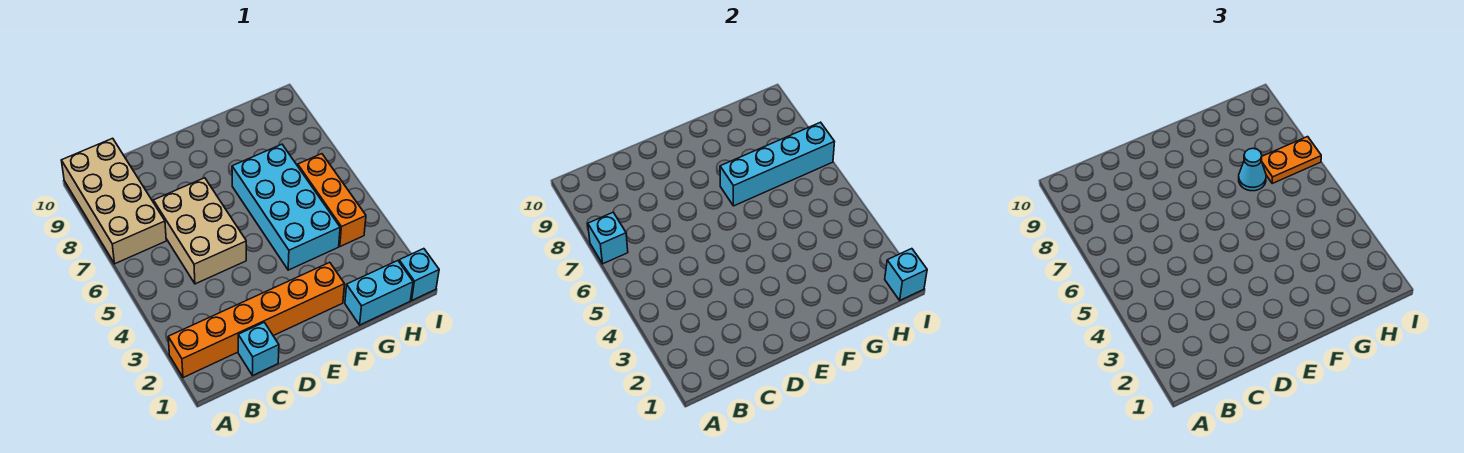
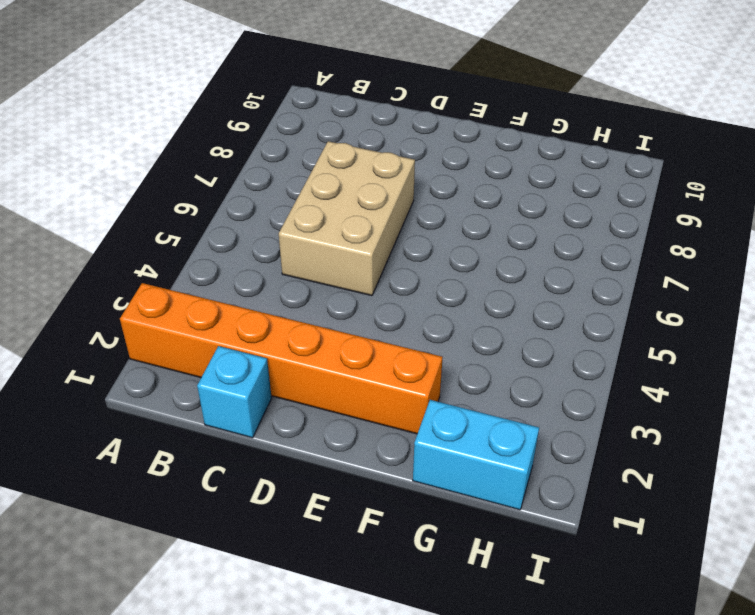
none -> tan brick A7:B10 level 1
none -> cyan brick F4:G7 level 1
none -> orange brick H4:H6 level 1

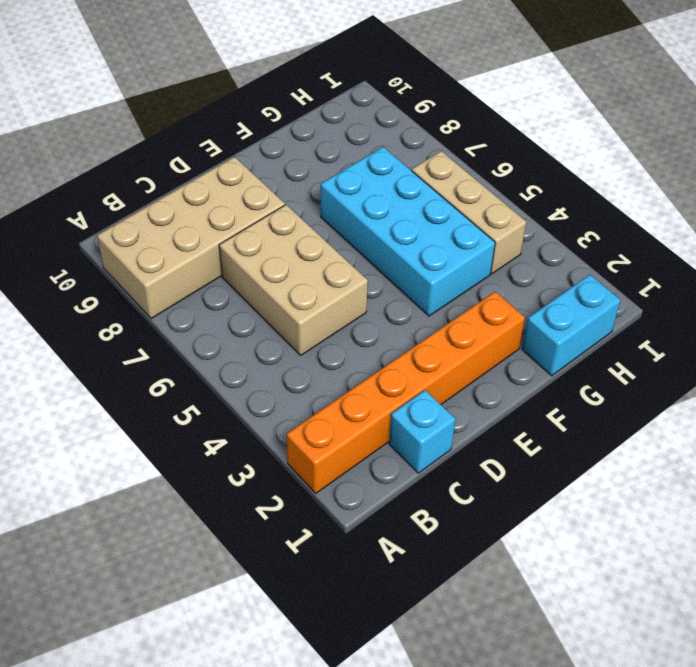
tan brick A8:D9 level 1 -> tan brick A7:B10 level 1
tan brick H4:H6 level 1 -> orange brick H4:H6 level 1
none -> cyan brick I1 level 1
none -> cyan brick A7 level 2
none -> cyan brick F7:I7 level 2

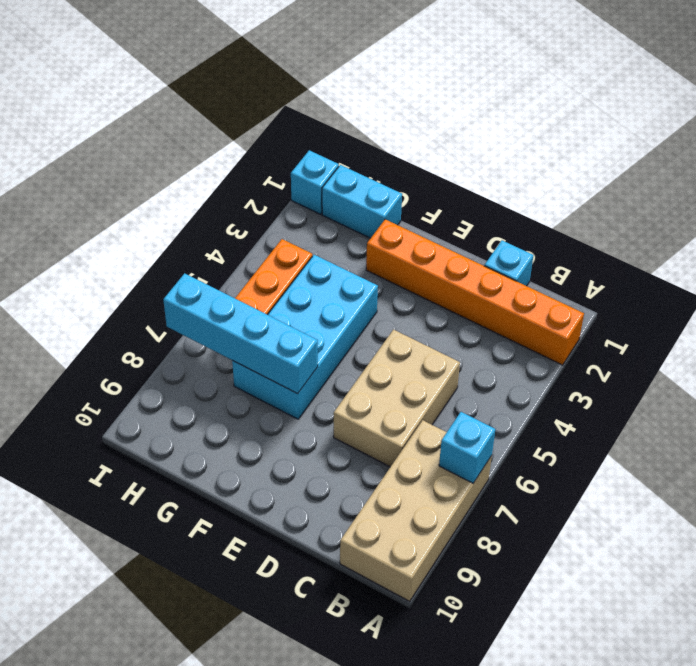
none -> cyan brick I1 level 2
none -> cyan cone G7 level 3
none -> orange plate H7:I7 level 3

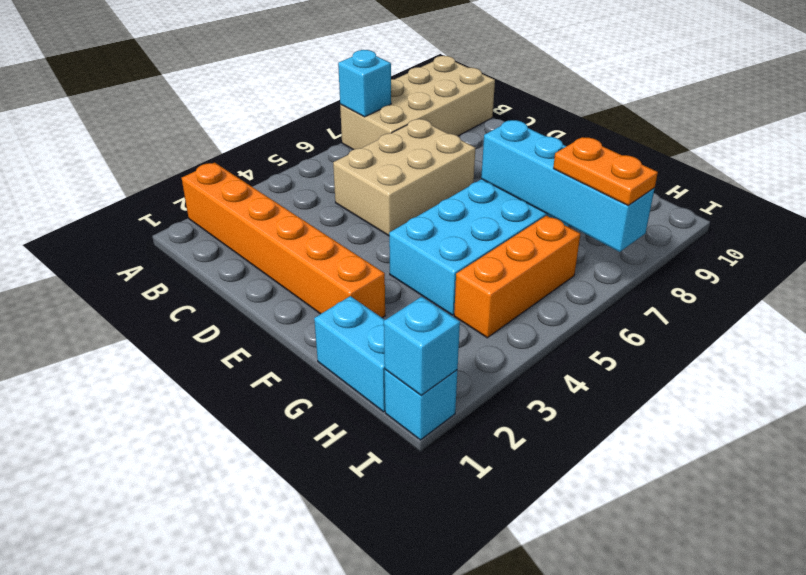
none -> cyan brick C1 level 1
none -> cyan cone G7 level 3

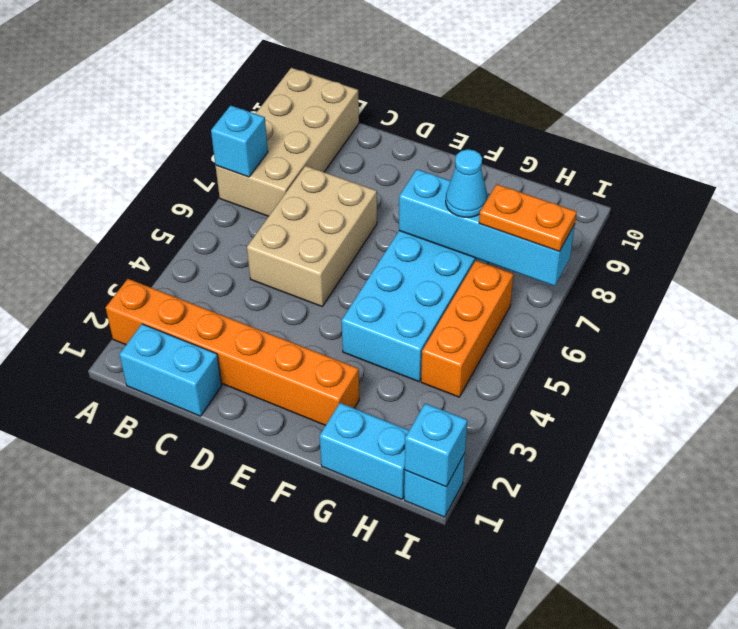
cyan brick B1:C1 level 1 -> cyan brick C1 level 1

